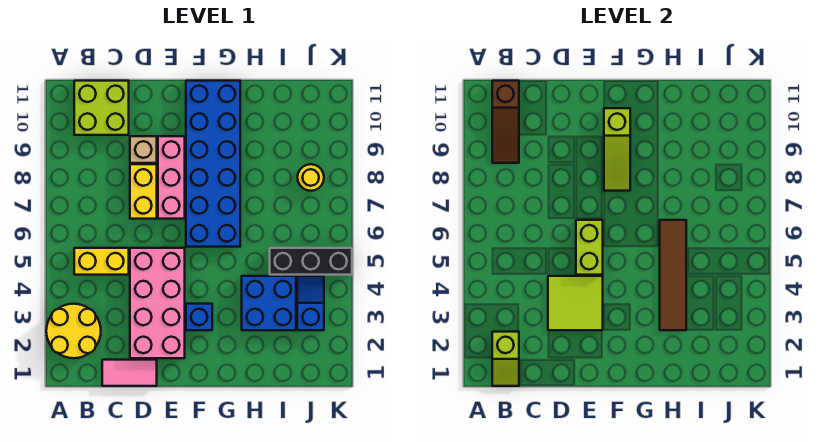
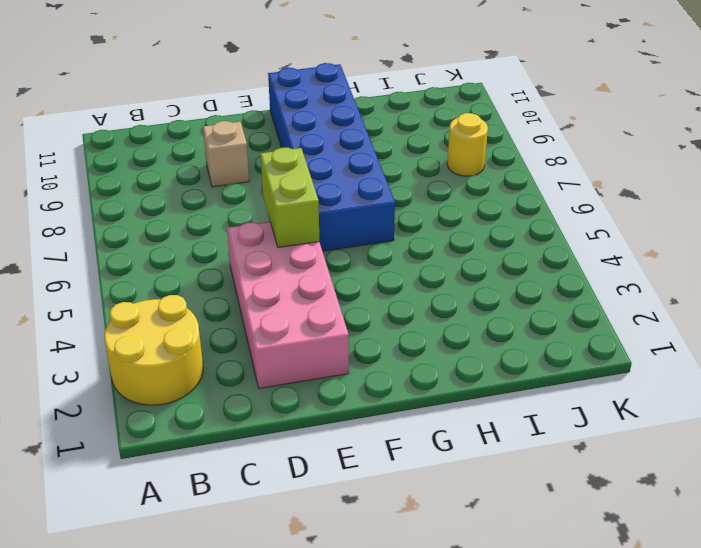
none -> yellow brick B5:C5 level 1
none -> lime brick B10:C11 level 1
none -> pink tile C1:D1 level 1

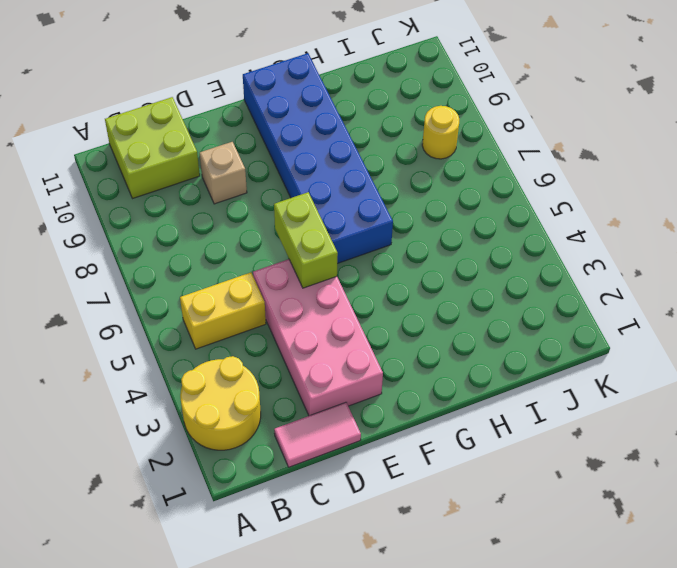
none -> yellow brick D7:D8 level 1
none -> pink brick E7:E9 level 1
none -> blue brick F3 level 1

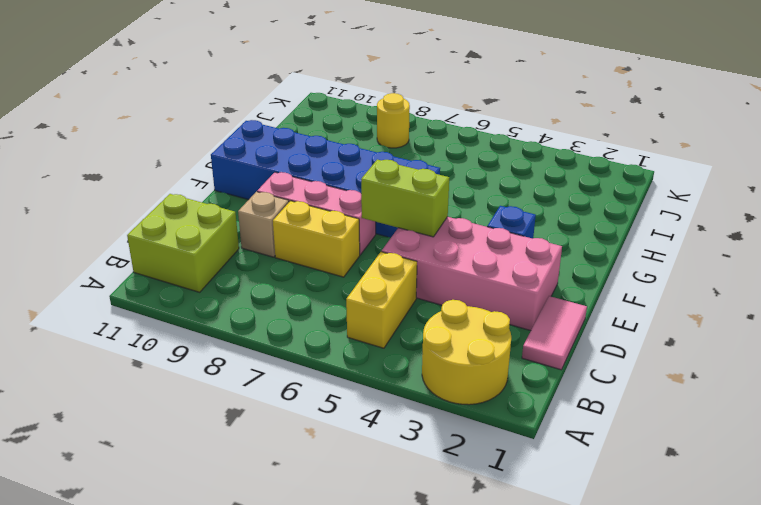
none -> blue brick H3:I4 level 1
none -> black brick I5:K5 level 1
none -> blue slope J3:J4 level 1 top 3

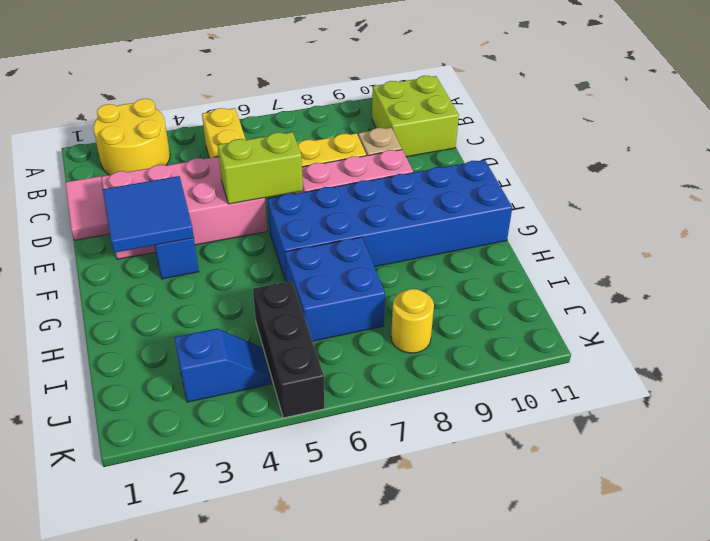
blue tile E2:F3 level 2 -> lime tile D3:E4 level 2
blue brick H6:I7 level 1 -> blue brick H3:I4 level 1
none -> lime slope B1:B2 level 2 top 2
none -> brown slope B9:B11 level 2 top 11
none -> lime slope F8:F10 level 2 top 10

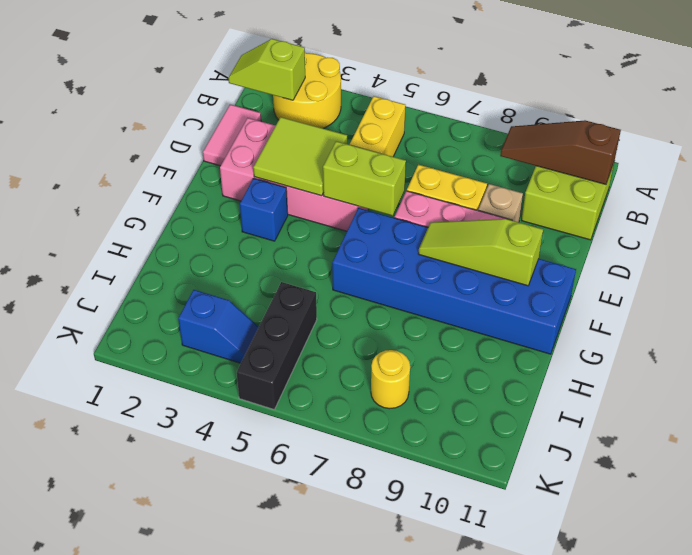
none -> blue brick H3:I4 level 1
none -> brown tile H3:H6 level 2

